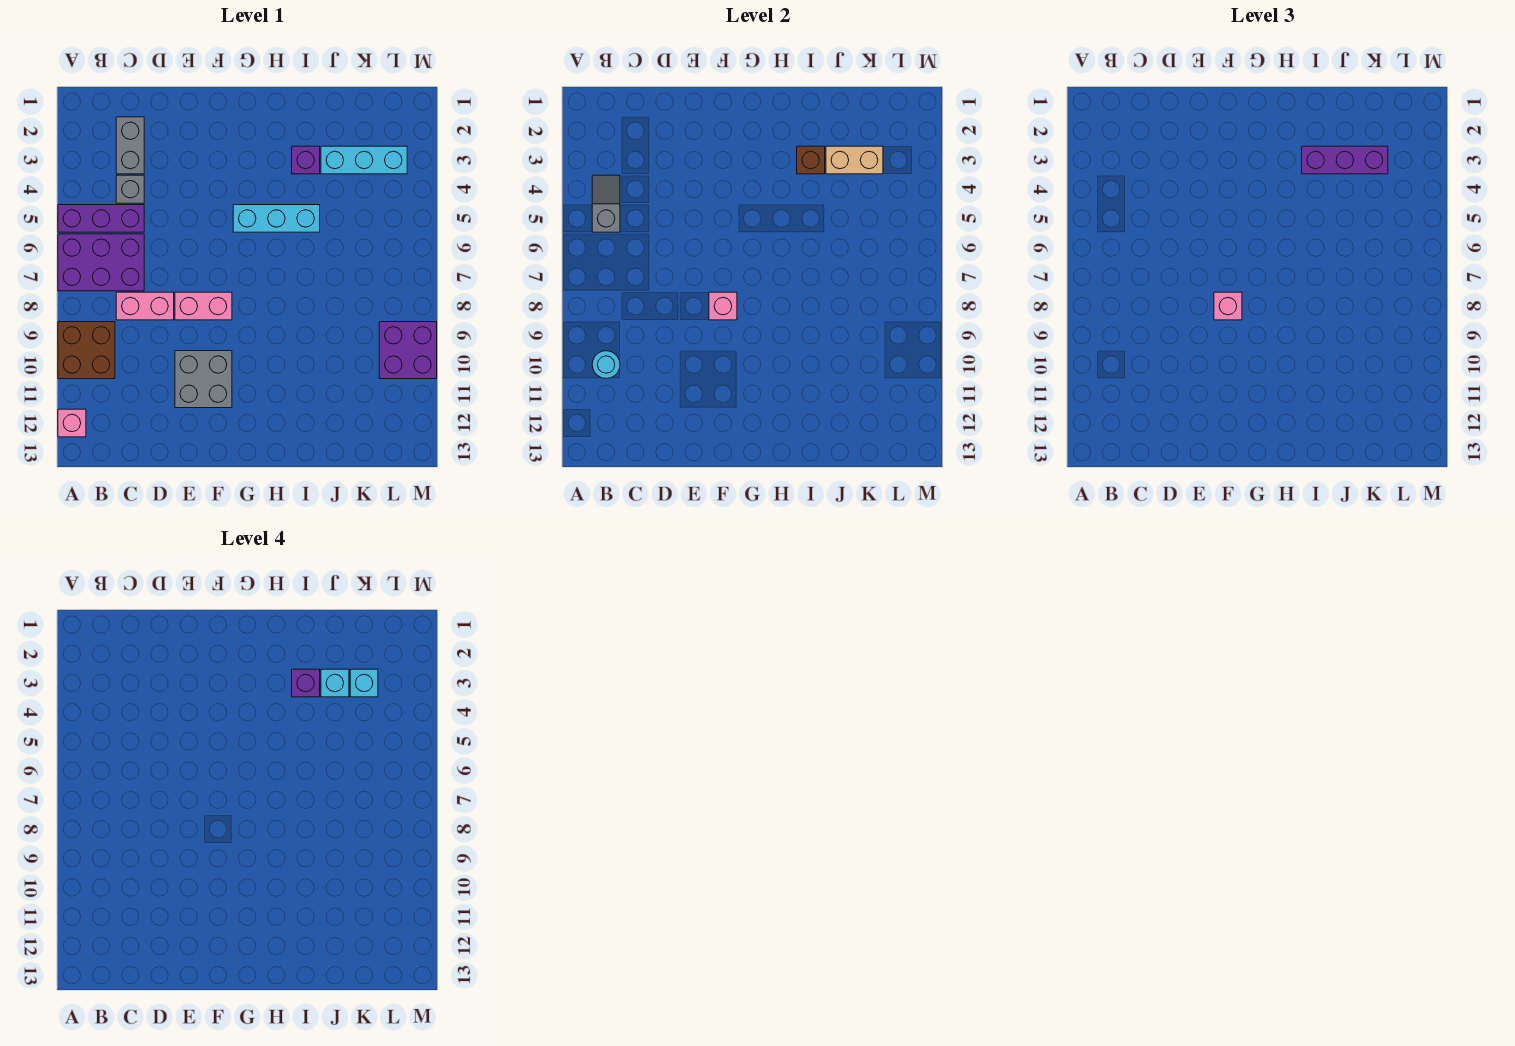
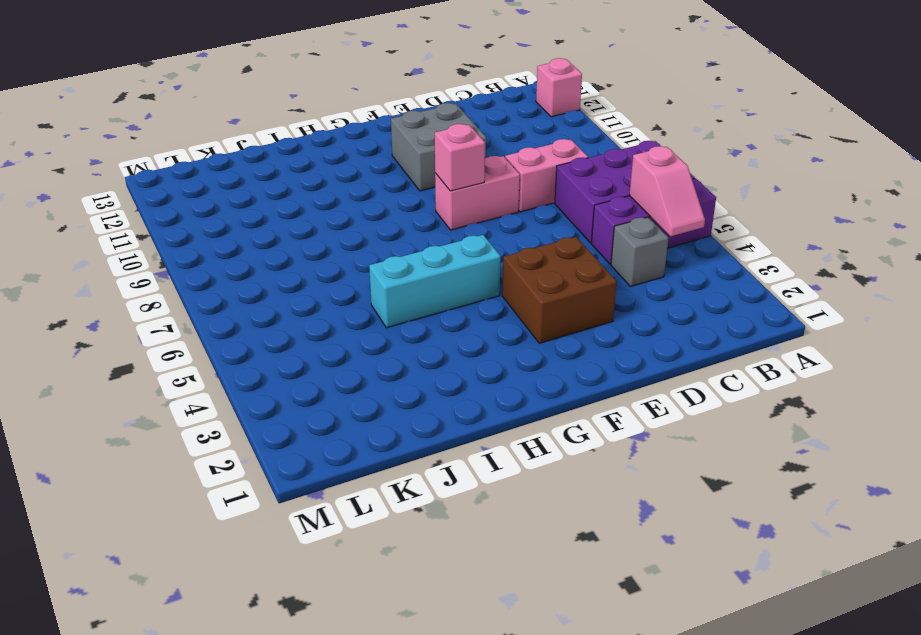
pink slope B4:B5 level 2 top 5 -> grey slope B4:B5 level 2 top 5
brown brick E3:F4 level 1 -> brown brick A9:B10 level 1
none -> grey brick C2:C3 level 1
none -> purple brick I3 level 1
none -> cyan brick J3:L3 level 1

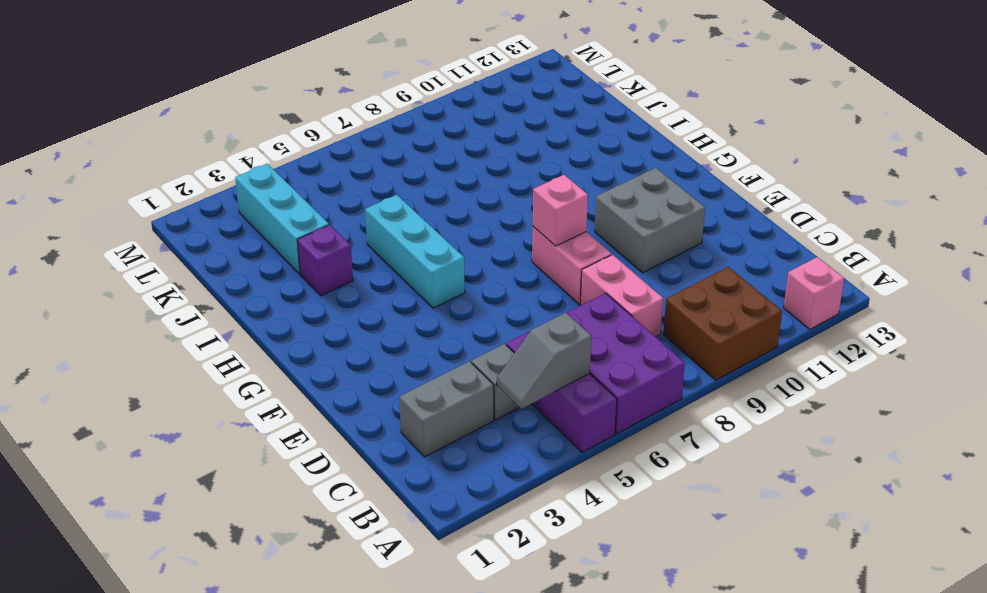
none -> purple brick L9:M10 level 1
none -> cyan round brick B10 level 2
none -> brown brick I3 level 2

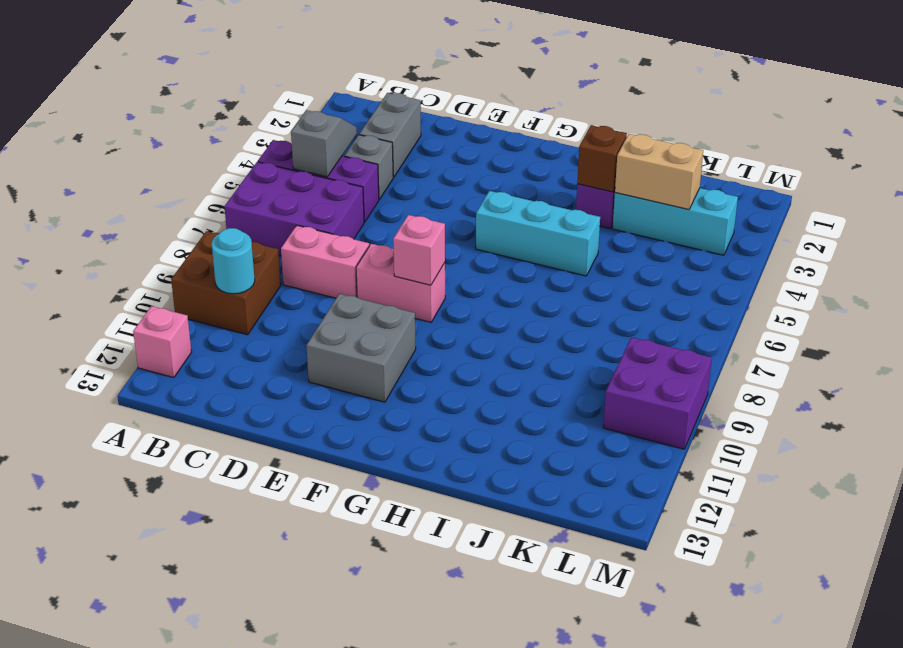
none -> pink brick F8 level 3
none -> purple brick I3:K3 level 3
none -> purple brick I3 level 4

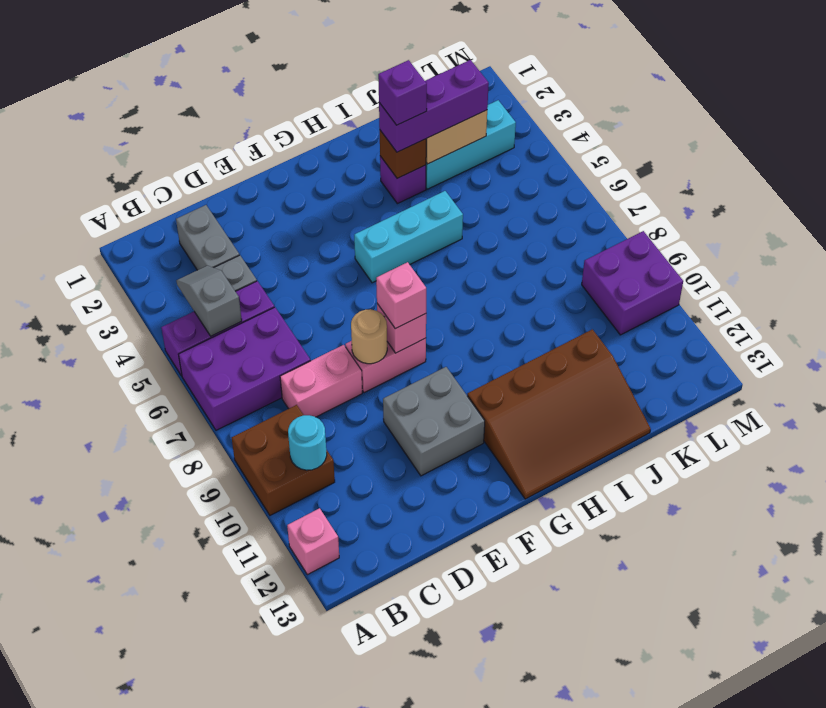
tan round brick E8 level 2 -> none
brown slope G11:J13 level 1 top 11 -> none
none -> cyan brick J3 level 4
none -> cyan brick K3 level 4

